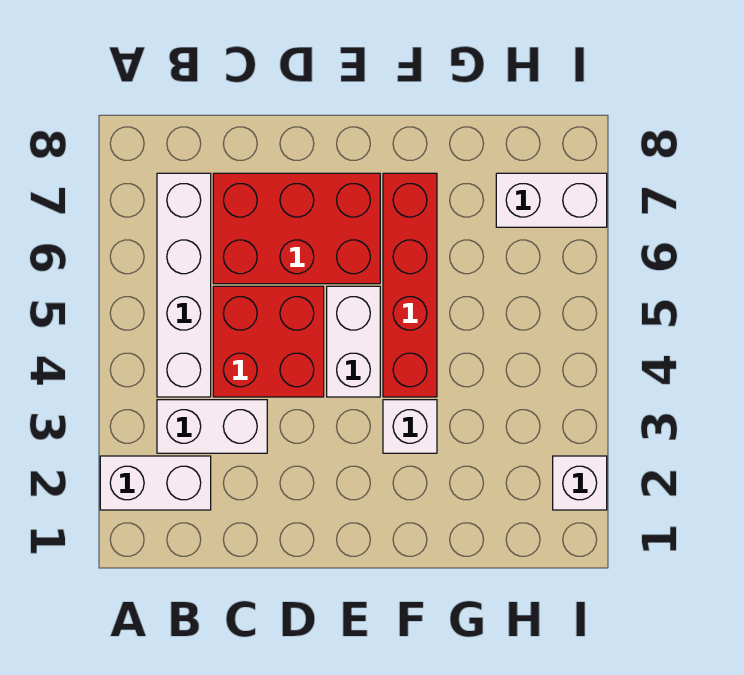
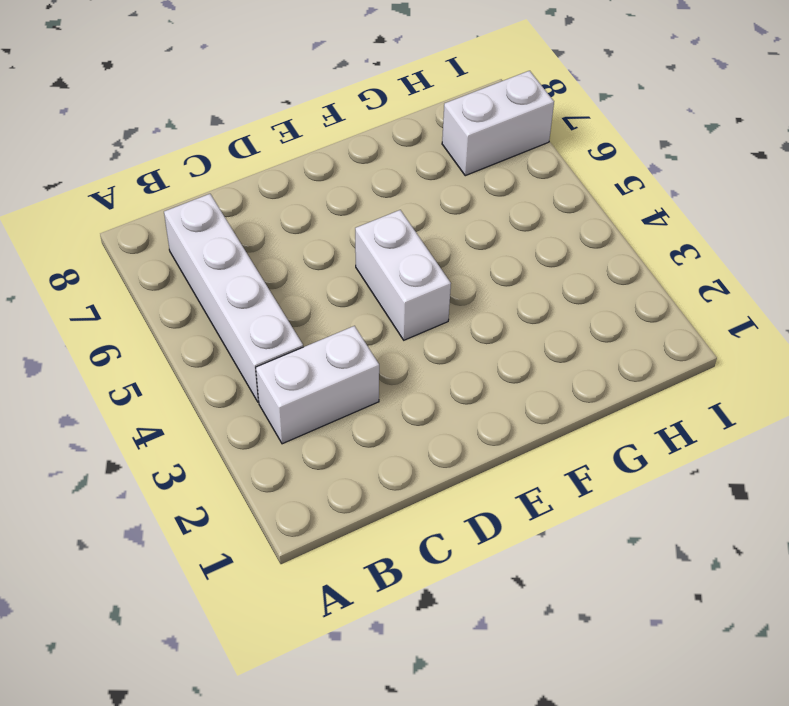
none -> white brick A2:B2 level 1
none -> red brick C4:D5 level 1

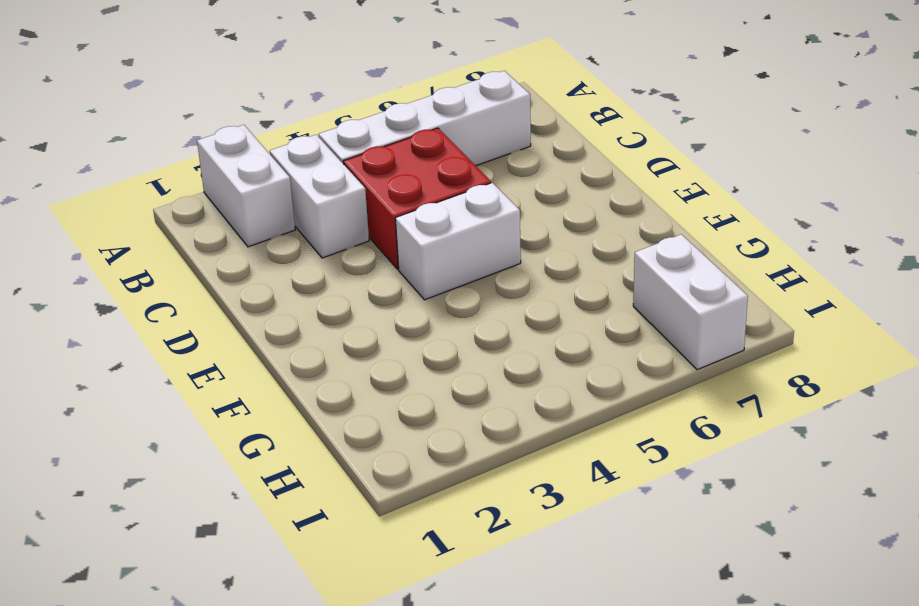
none -> red brick C6:E7 level 1
none -> white brick F3 level 1

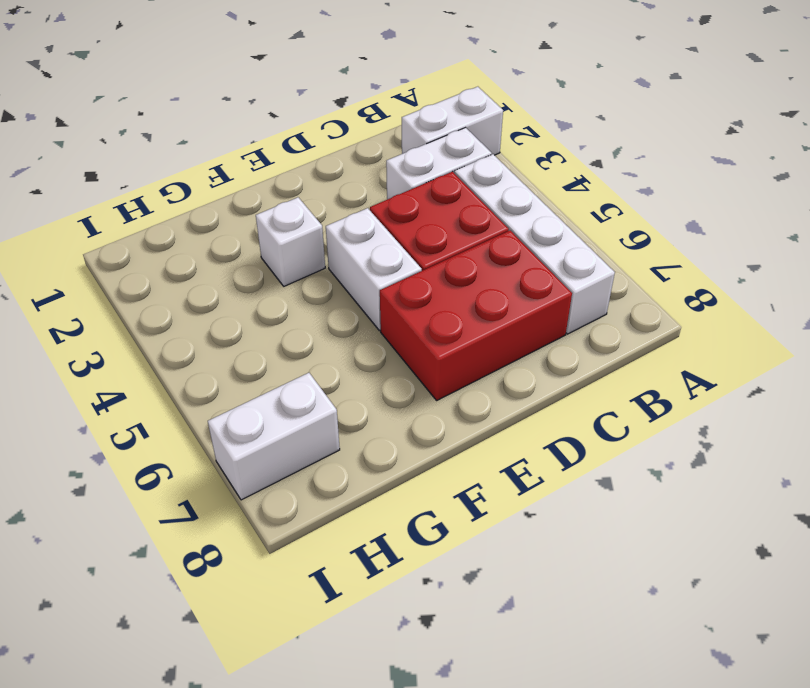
none -> red brick F4:F7 level 1
none -> white brick I2 level 1

